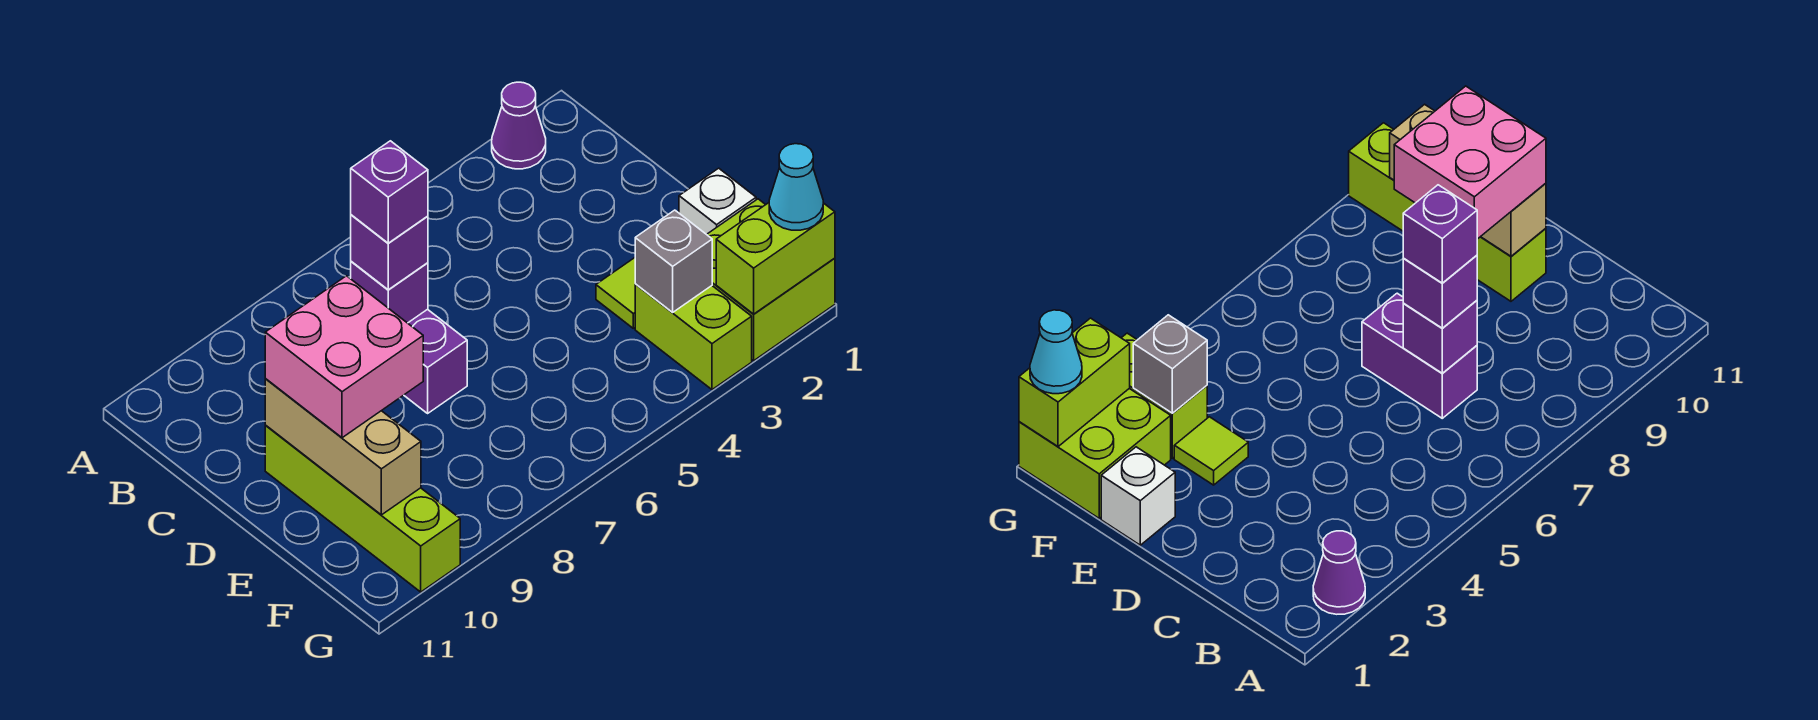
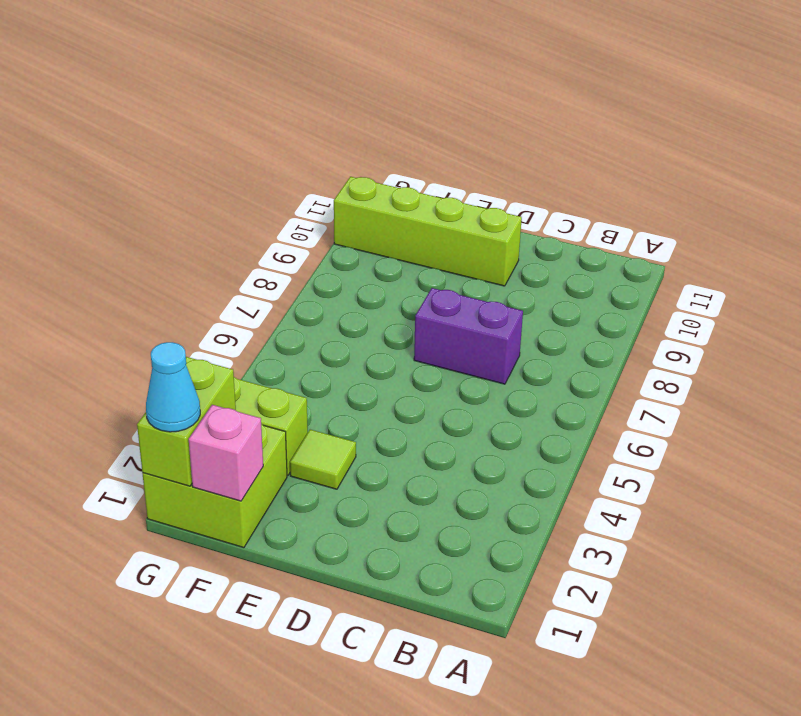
pink brick F1 level 2 -> none
none -> purple cone A2 level 1
none -> white brick E1 level 1
none -> purple brick C7 level 2

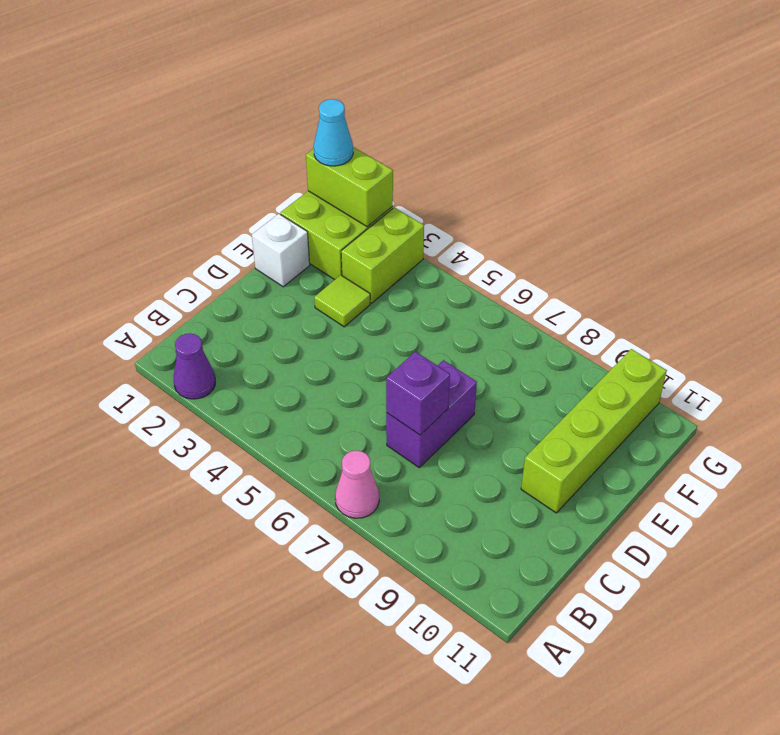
pink cone A7 level 1 -> none
none -> tan brick D10:F10 level 2
none -> grey brick F3 level 2
none -> purple brick C7 level 3

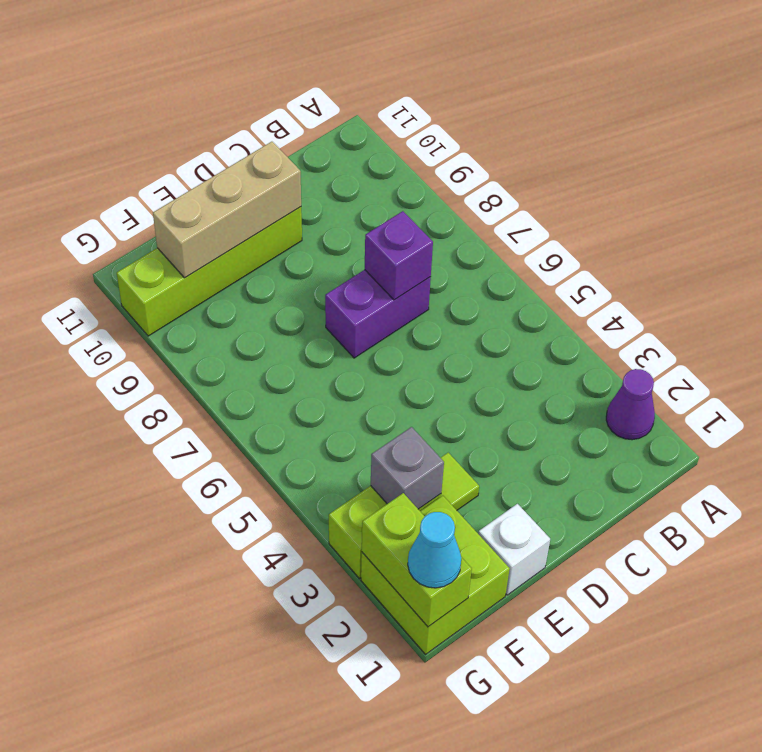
none -> purple brick C7 level 3
none -> pink brick D9:E10 level 3
none -> purple brick C7 level 4

